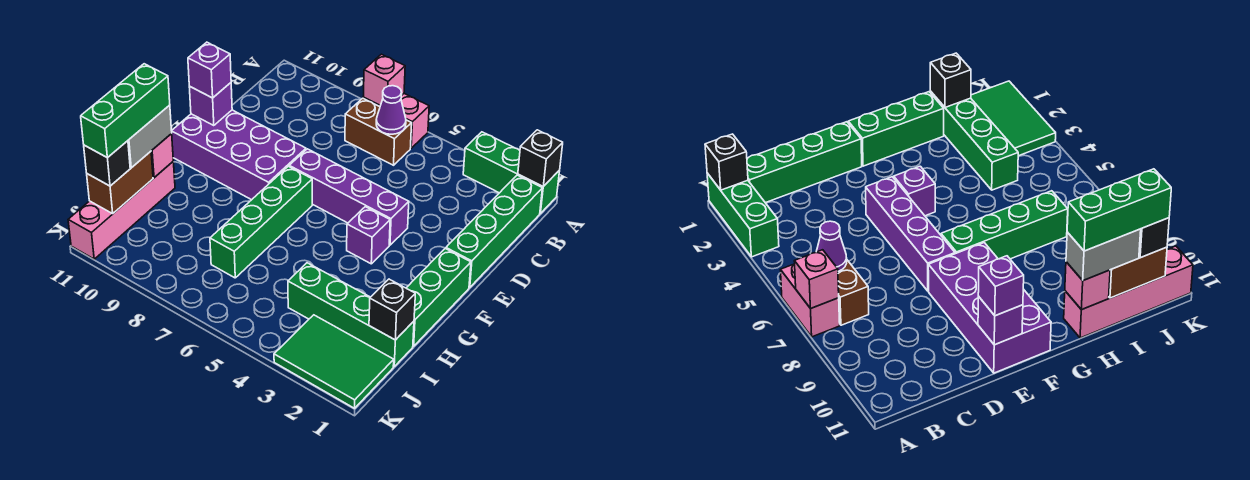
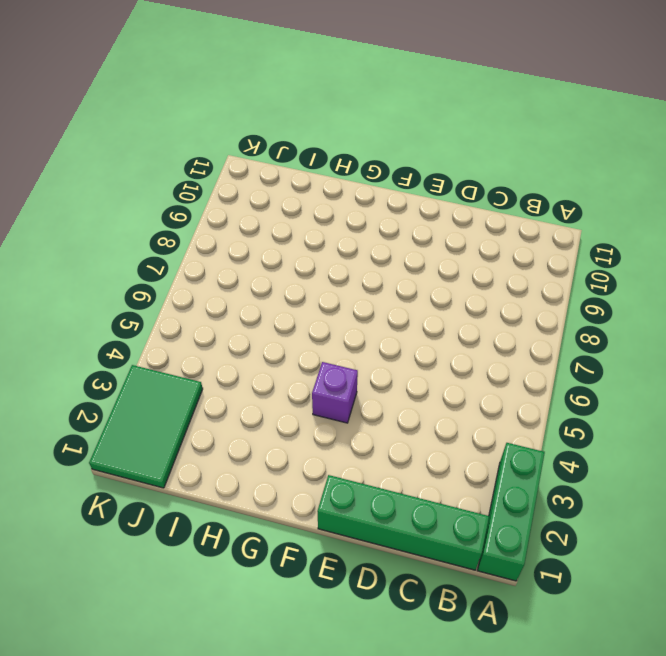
none -> pink brick A6:A7 level 1
none -> brown brick B6:B7 level 1
none -> purple brick E4:E7 level 1

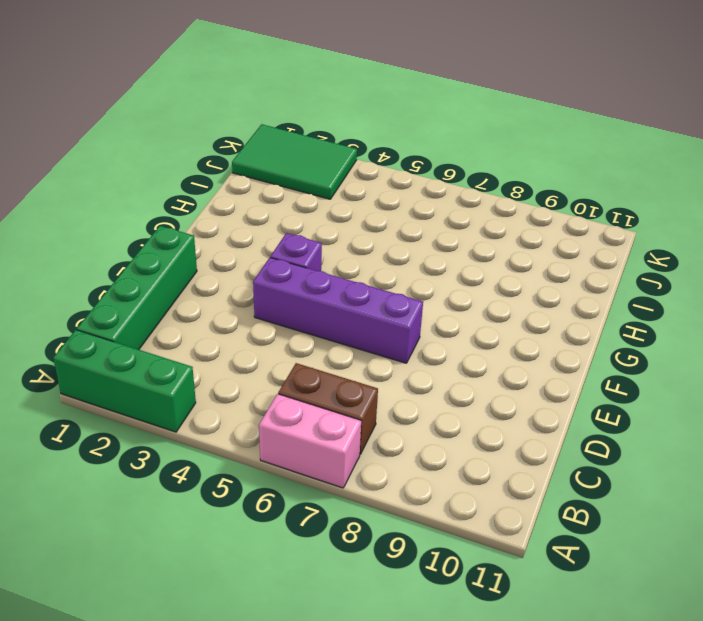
none -> purple brick E8:F11 level 1
none -> green brick F1:H1 level 1
none -> green brick F7:I7 level 1

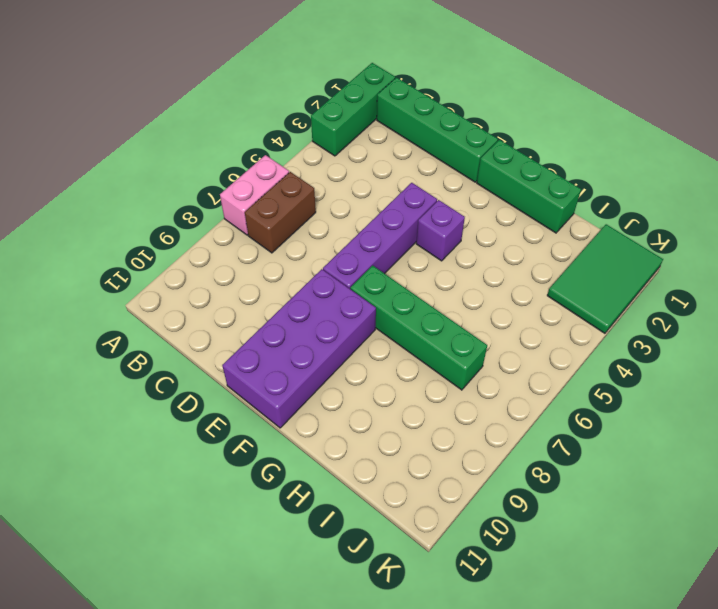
none -> pink brick H11:K11 level 1
none -> green brick I1:I4 level 1
none -> black brick A1 level 2

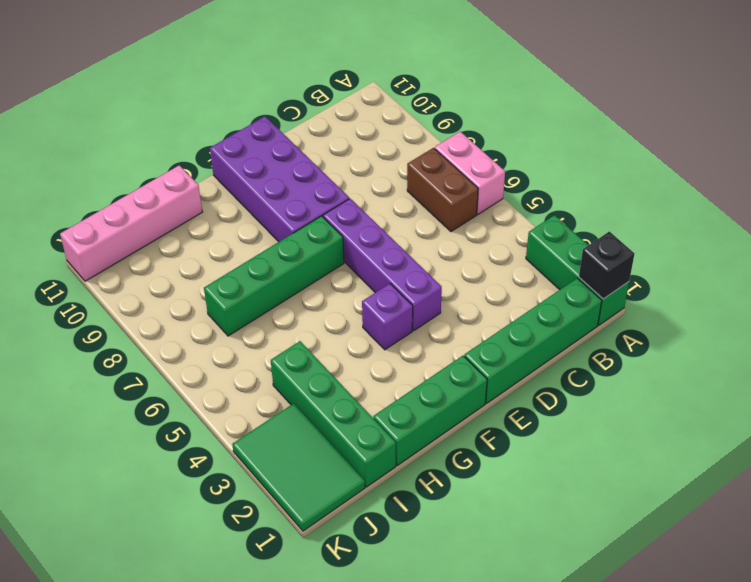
none -> pink brick A7 level 2
none -> purple cone B6 level 2
none -> purple brick E11 level 2

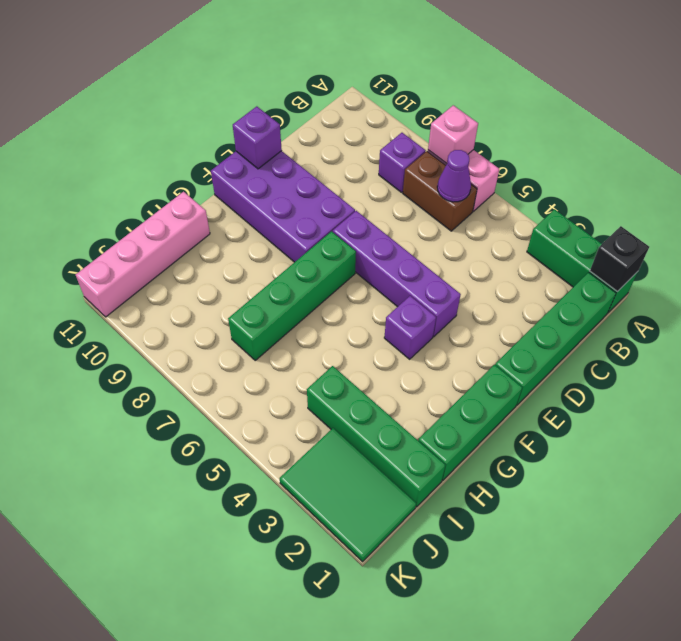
purple brick B8 level 1 -> purple brick E11 level 3
none -> pink brick H11 level 2
none -> black brick I1 level 2
none -> brown brick I11:J11 level 2

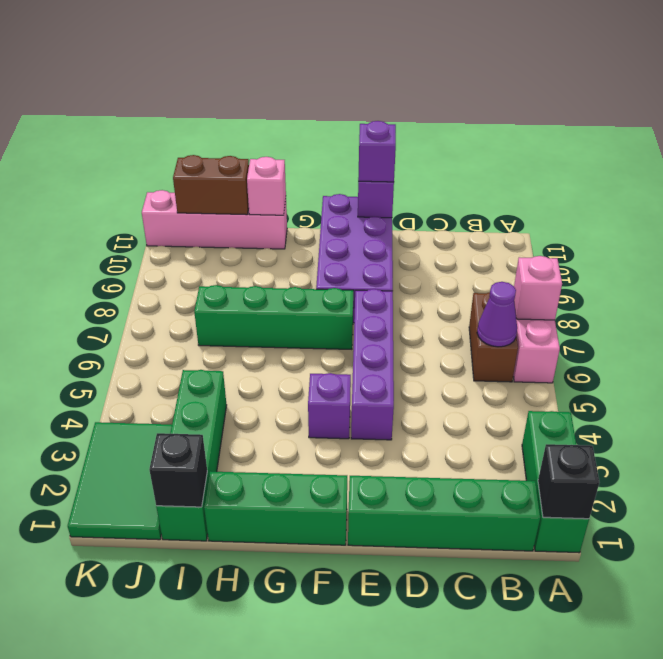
none -> grey brick H11:I11 level 3
none -> black brick J11 level 3
none -> green brick H11:J11 level 4

